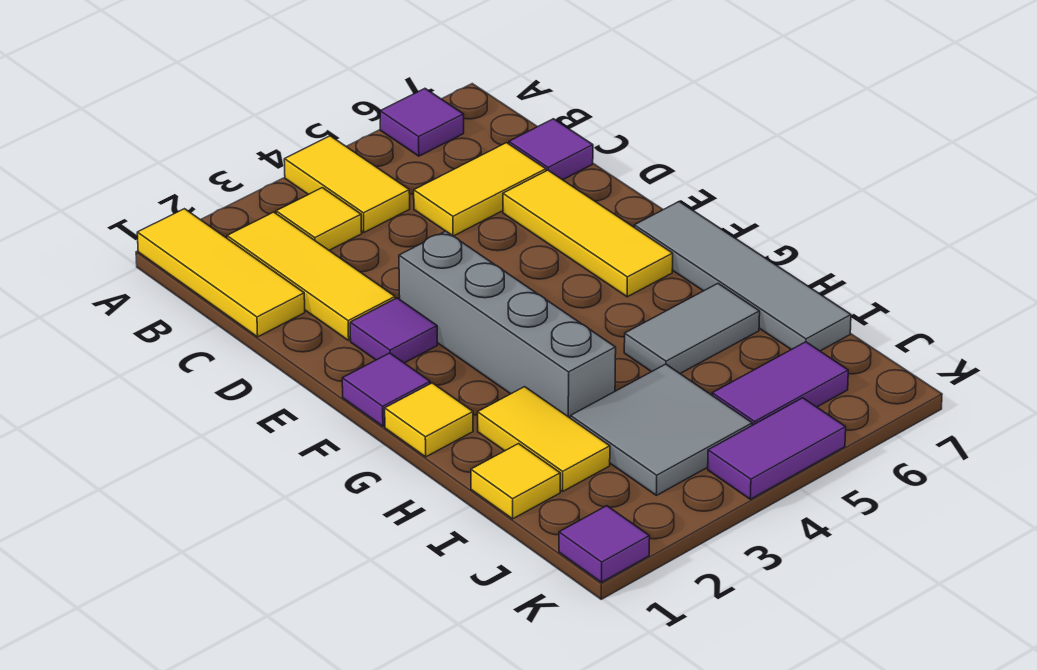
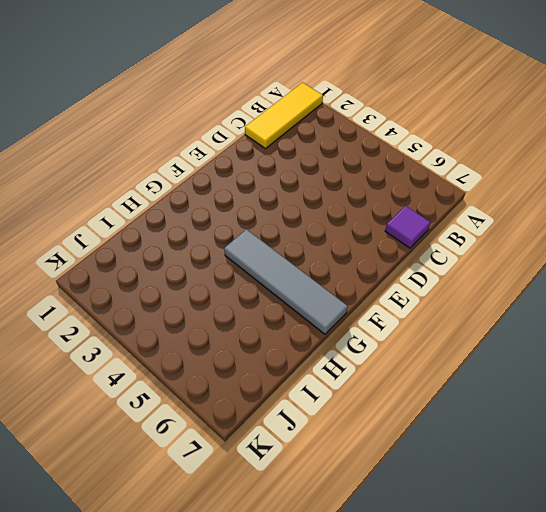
grey tile G4:G7 level 1 -> grey tile F7:I7 level 1
none -> yellow tile A4:B4 level 1
none -> purple tile A6 level 1
none -> yellow tile B2:D2 level 1

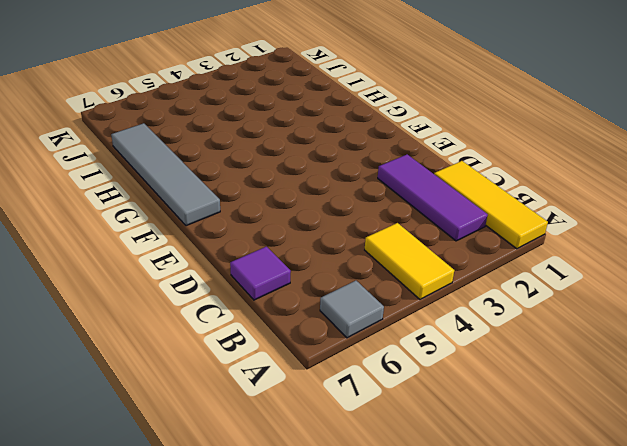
grey tile A6 level 1 -> purple tile A6 level 1
purple tile B2:D2 level 1 -> yellow tile B2:D2 level 1
none -> yellow tile B3 level 1
none -> yellow tile C5:C6 level 1
none -> yellow tile D6:F6 level 1

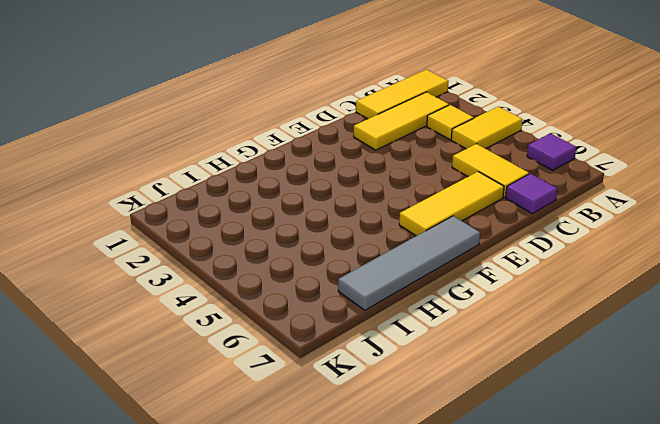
none -> purple tile E2 level 1
none -> grey brick E3:H3 level 1
none -> purple tile F1 level 1

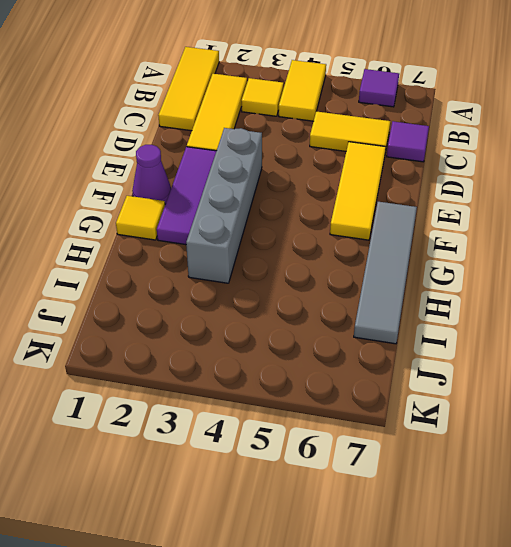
purple tile E2:G2 level 1 -> purple tile E2 level 1
purple cone F1 level 1 -> purple tile F1 level 1
none -> yellow tile H2:I2 level 1
none -> grey tile H5:H6 level 1
none -> yellow tile I1 level 1

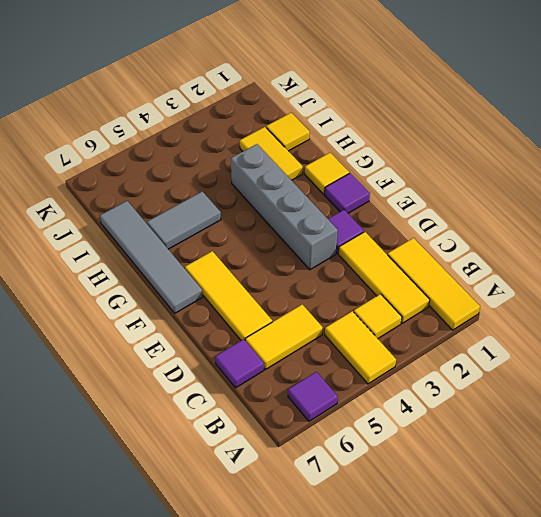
none -> grey tile I3:J4 level 1
none -> purple tile J5:J6 level 1
none -> purple tile K1 level 1

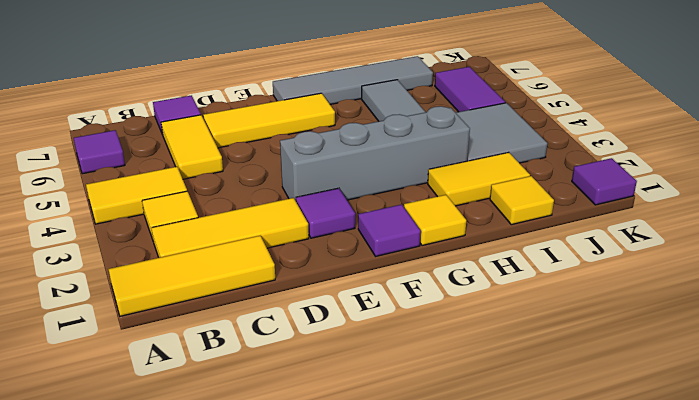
none -> purple tile K4:K5 level 1

